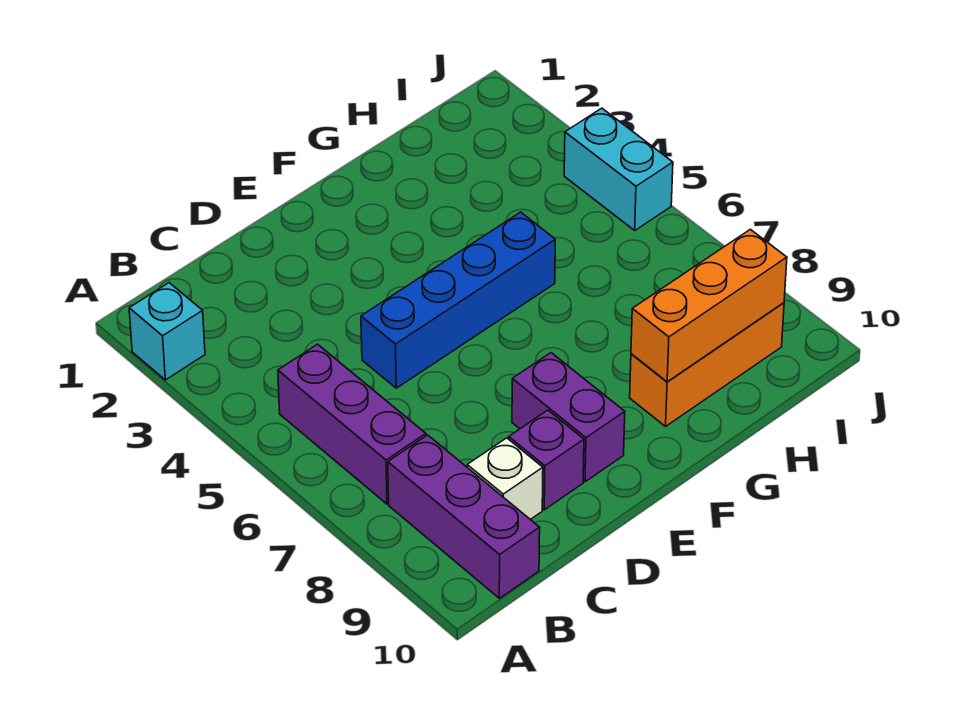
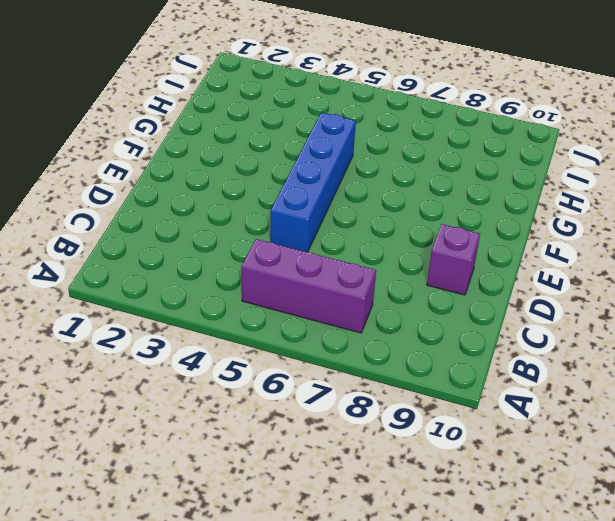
none -> cyan brick A2 level 1
none -> purple brick B8:B10 level 1

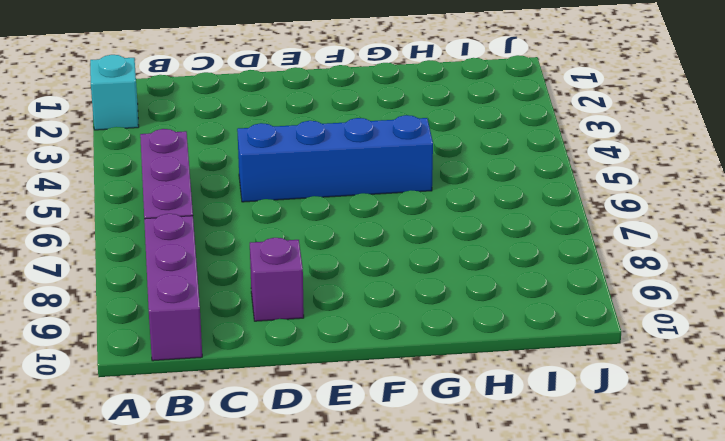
none -> white brick C9 level 1
none -> purple brick E8:E9 level 1

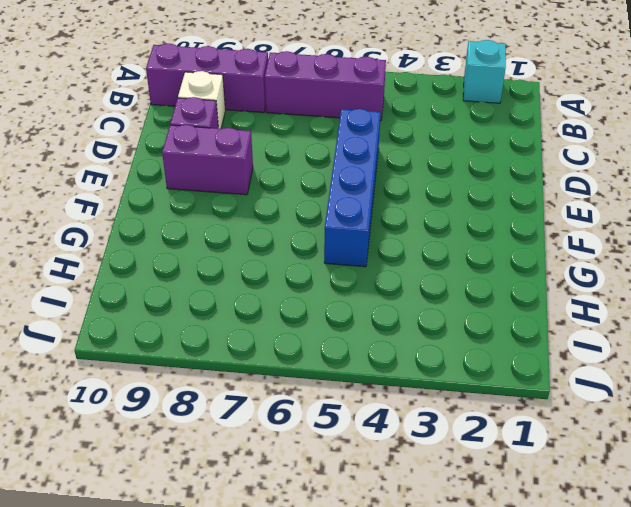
none -> orange brick G9:I9 level 1
none -> cyan brick J4:J5 level 1

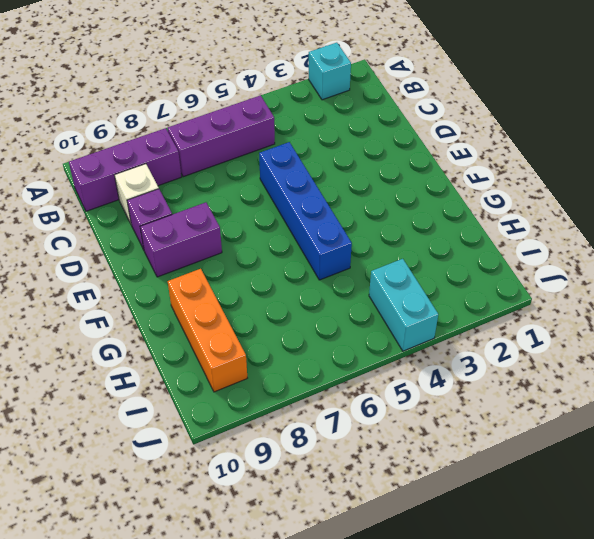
cyan brick I4:J4 level 1 -> cyan brick J4:J5 level 1
none -> orange brick G9:I9 level 2

